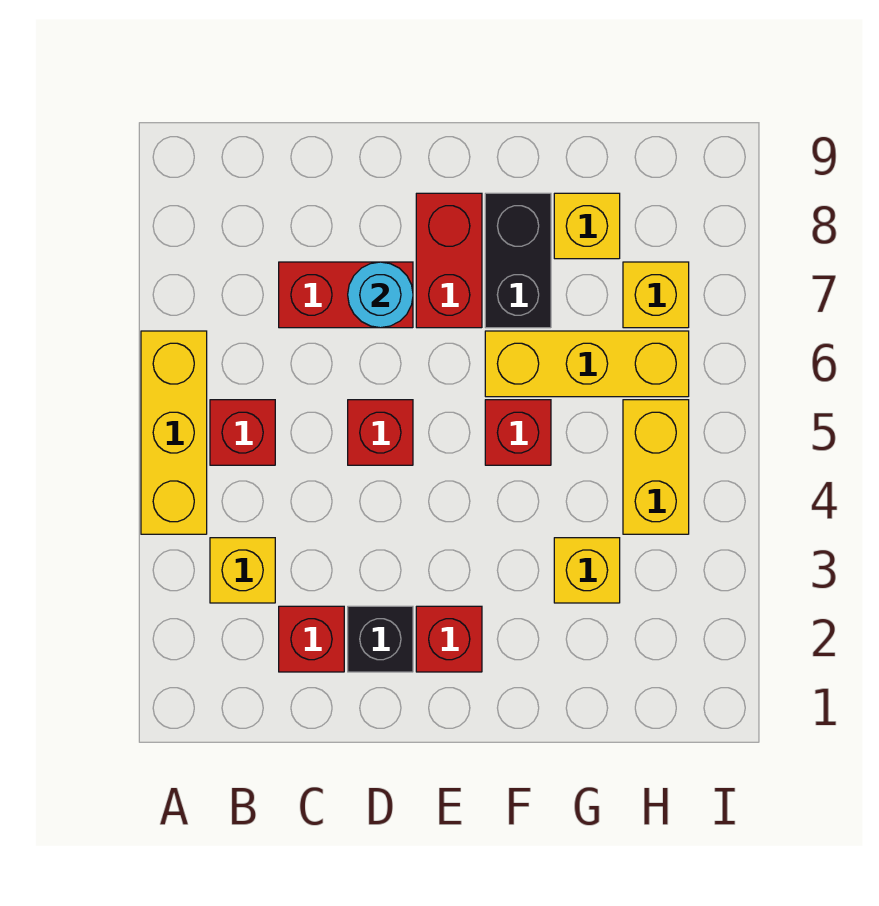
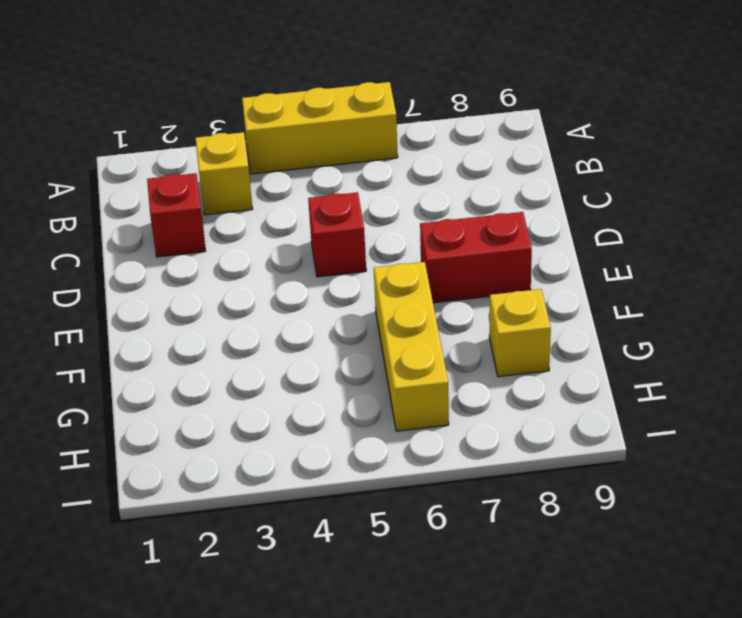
none -> red brick B5 level 1
none -> red brick C7:D7 level 1
none -> black brick D2 level 1

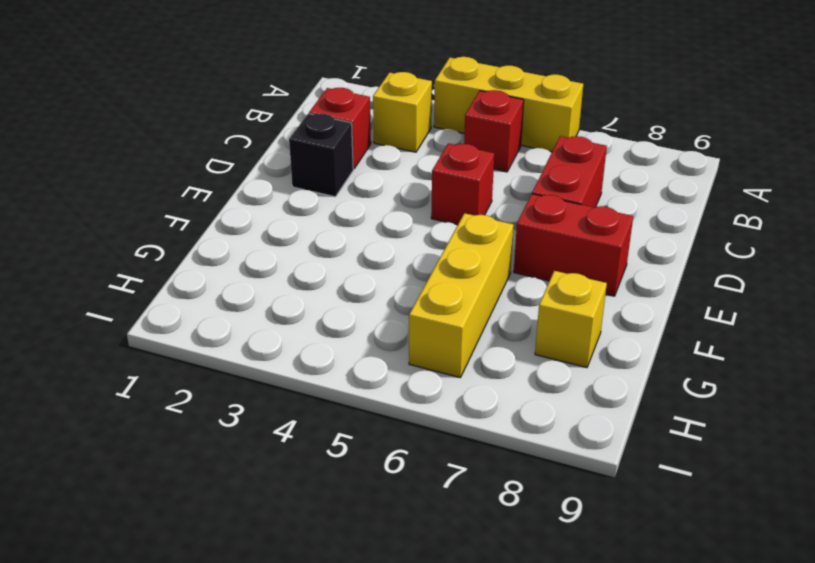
none -> red brick E2 level 1
none -> red brick F5 level 1
none -> black brick F7:F8 level 1

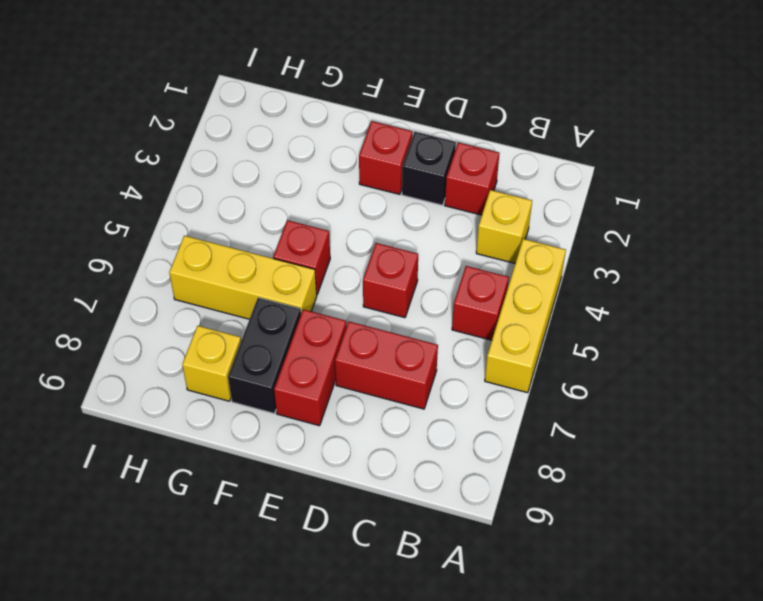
none -> yellow brick G3 level 1
none -> yellow brick H4:H5 level 1
none -> yellow brick H7 level 1

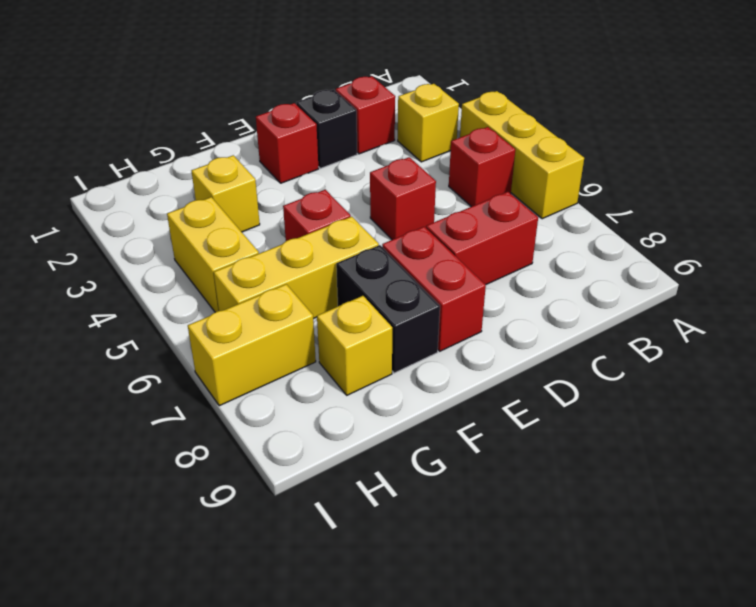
yellow brick H7:I7 level 1 -> yellow brick H7 level 1
none -> cyan round brick D7 level 2

